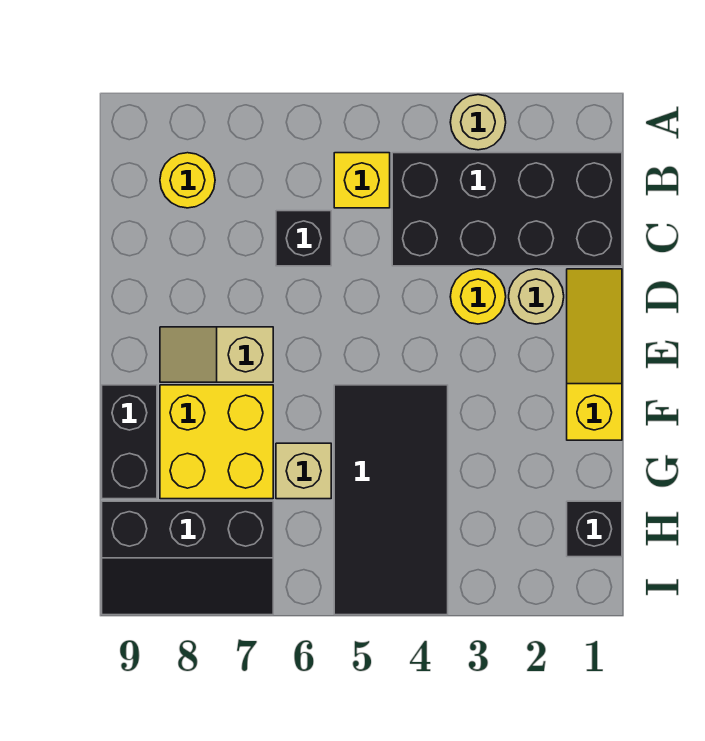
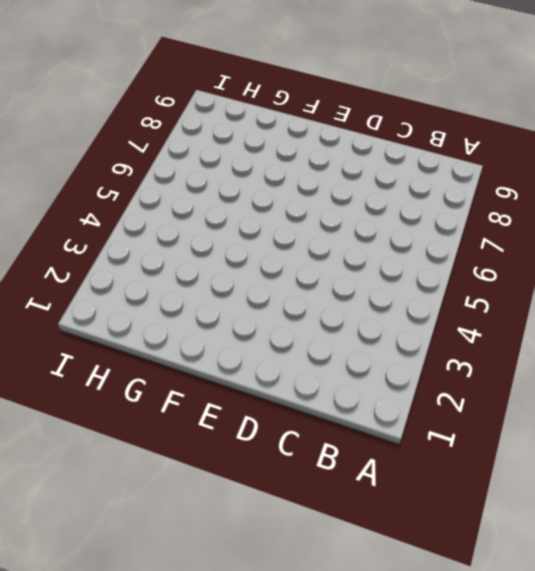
none -> tan round brick A3 level 1
none -> black brick B1:C4 level 1
none -> yellow brick B5 level 1

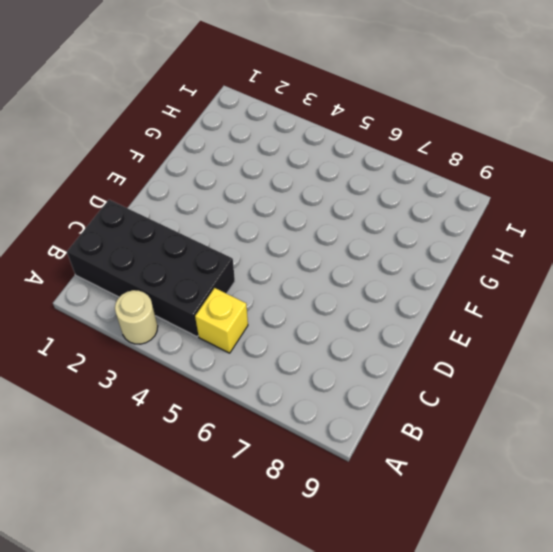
none -> yellow round brick B8 level 1
none -> black brick C6 level 1
none -> yellow slope D1:F1 level 1 top F

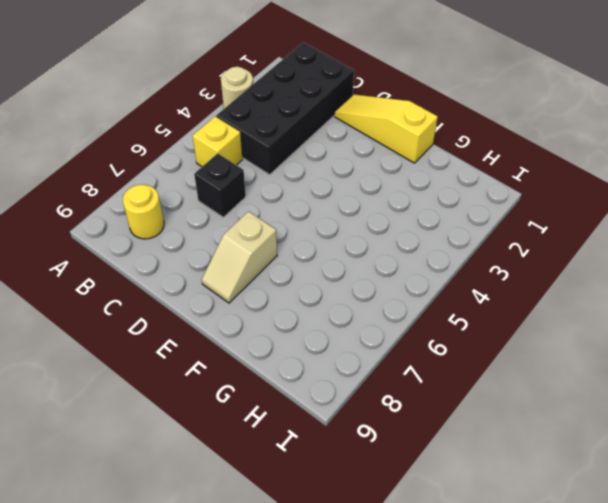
none -> tan round brick D2 level 1
none -> yellow round brick D3 level 1
none -> black tile F4:I5 level 1

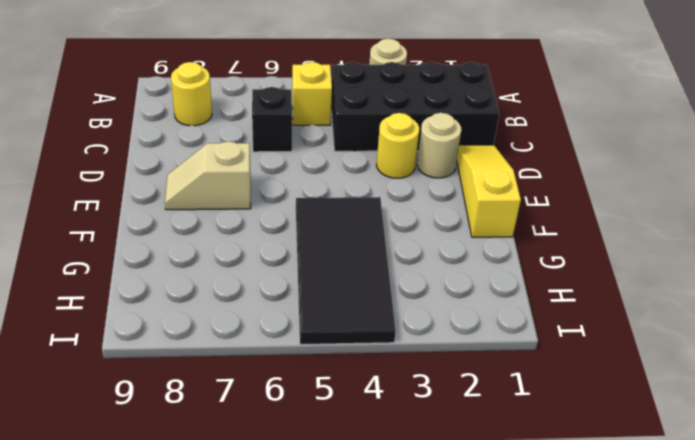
none -> yellow brick F7:G8 level 1
none -> black brick F9:G9 level 1
none -> tan brick G6 level 1

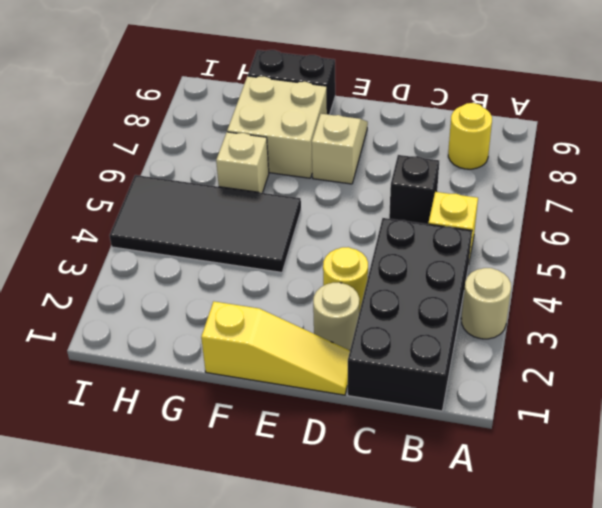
tan brick F7:G8 level 1 -> yellow brick F7:G8 level 1
none -> black brick H1 level 1
none -> black slope H7:I9 level 1 top H

